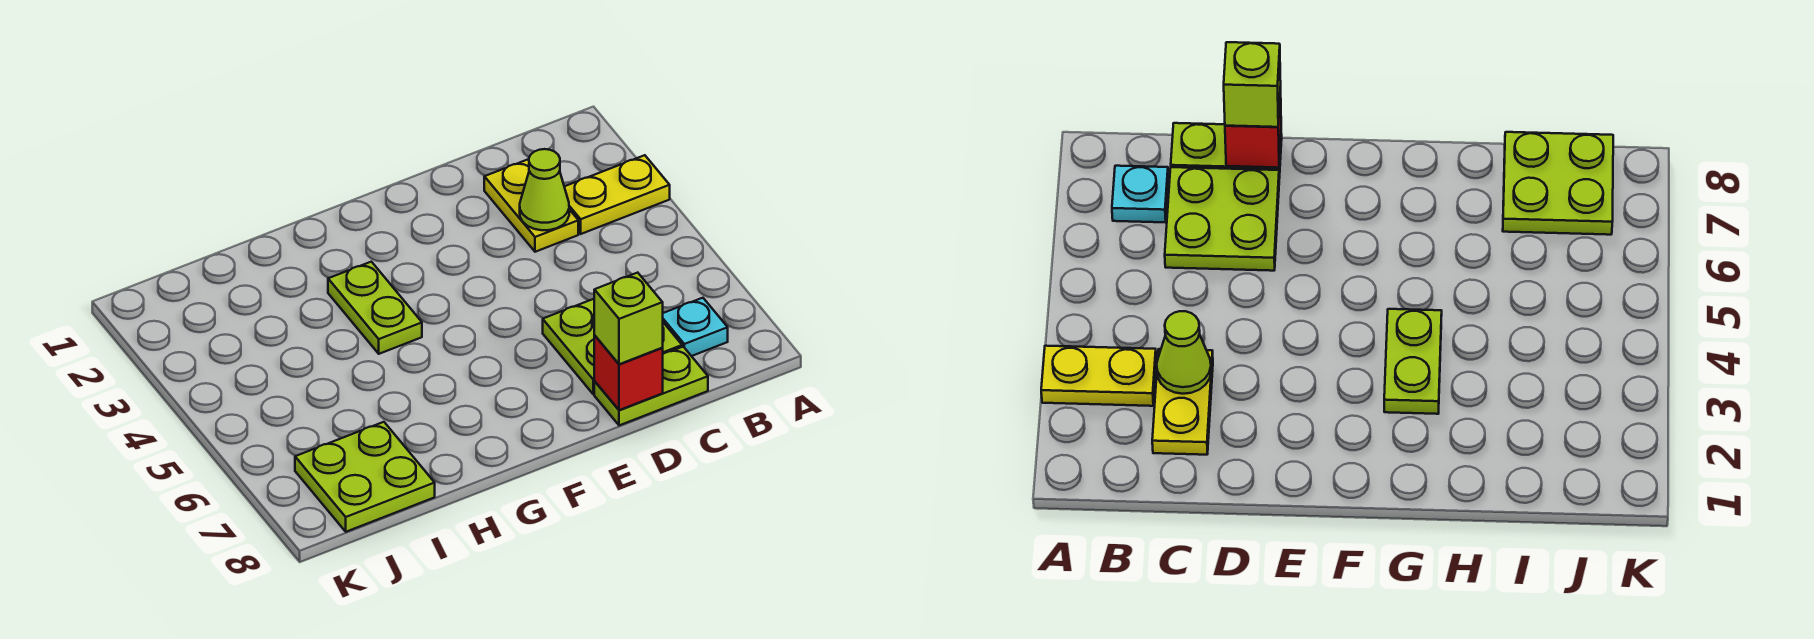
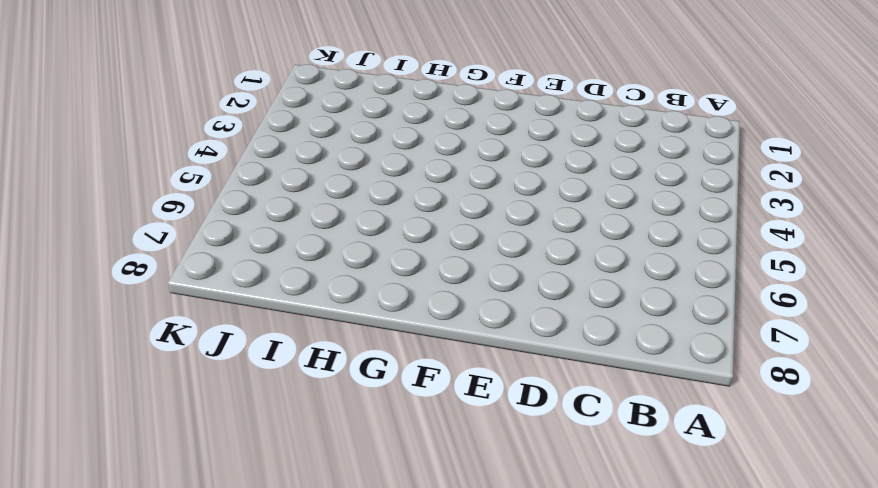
none -> yellow plate A3:B3 level 1
none -> cyan plate B7 level 1

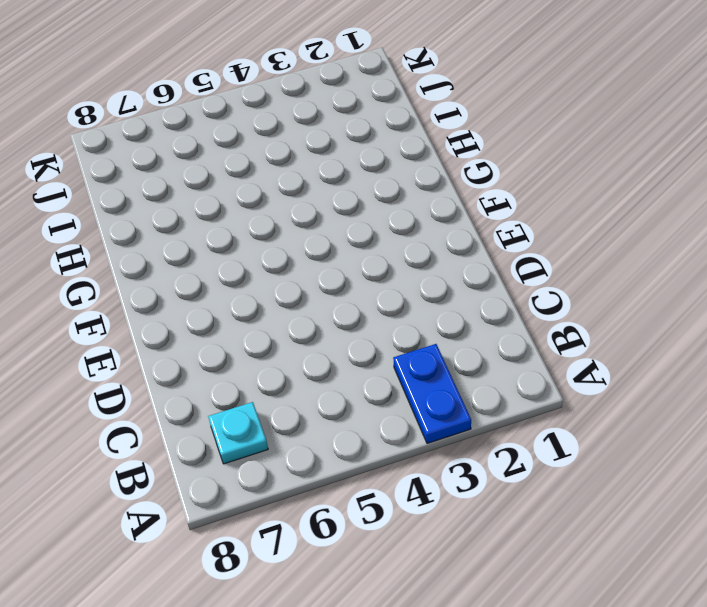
blue plate A3:B3 level 1 -> yellow plate A3:B3 level 1
none -> yellow plate C2:C3 level 1
none -> lime plate C6:D7 level 1

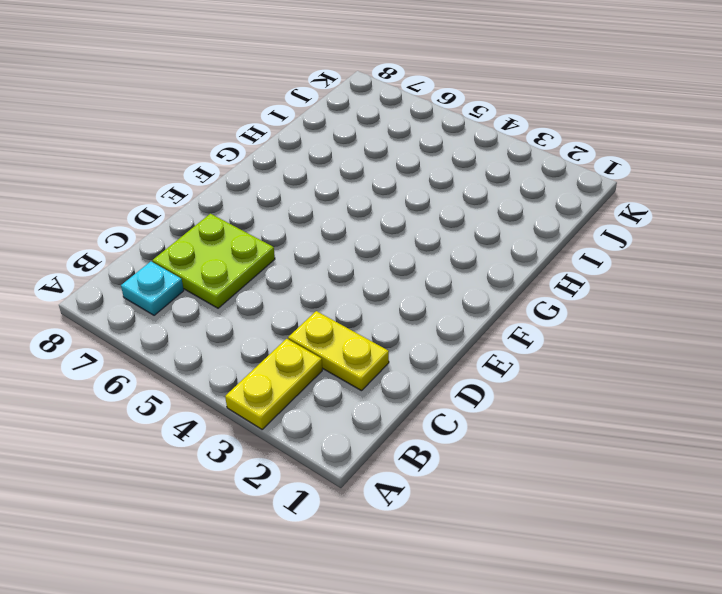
none -> lime plate C8:D8 level 1
none -> lime plate G3:G4 level 1

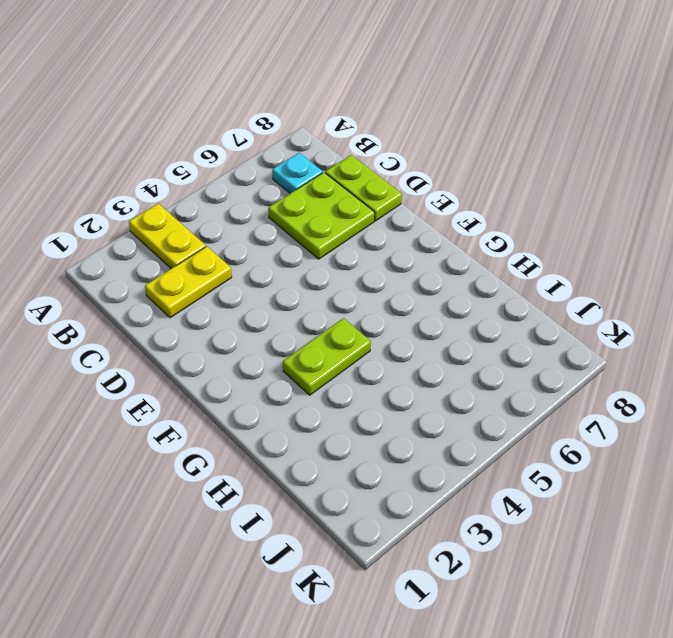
none -> lime plate I7:J8 level 1
none -> lime cone C3 level 2

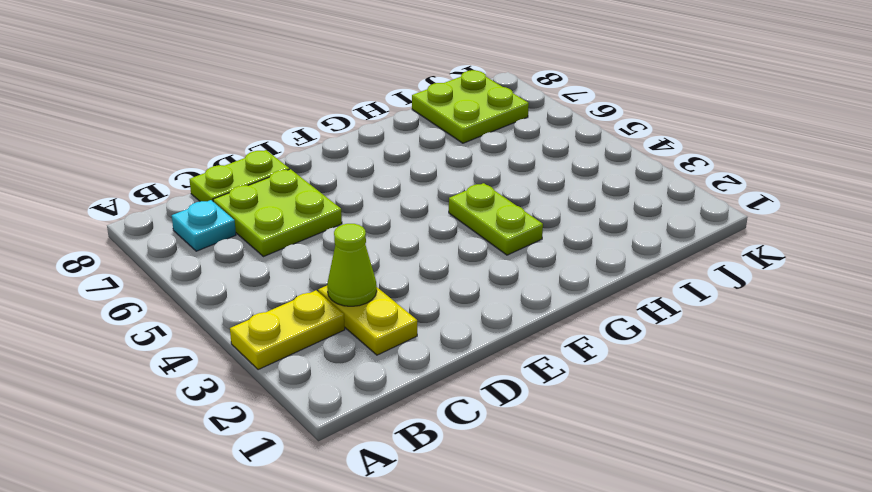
none -> red brick D8 level 2
none -> lime brick D8 level 3

